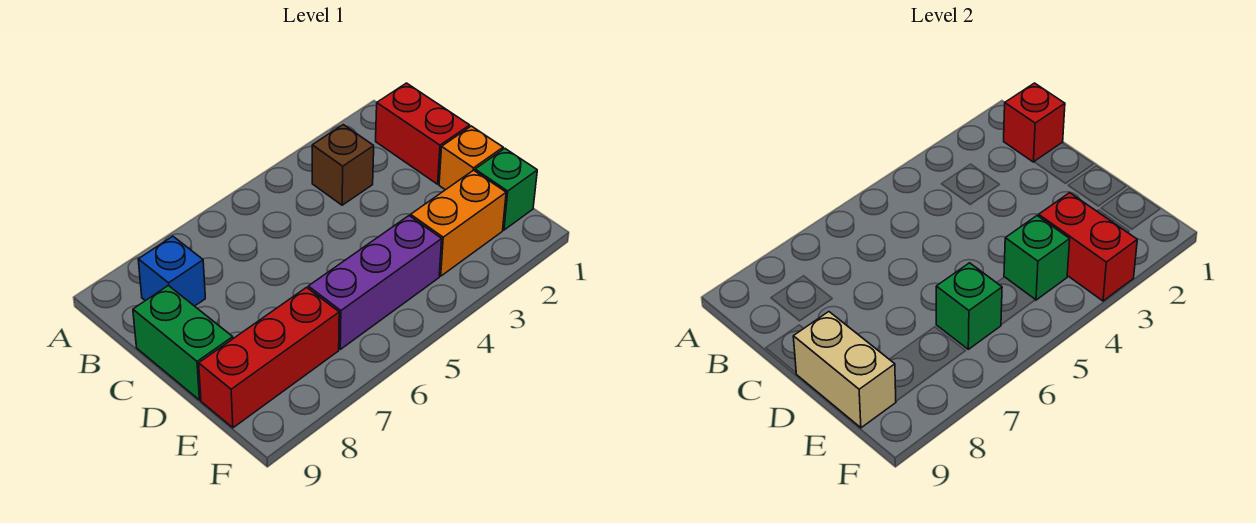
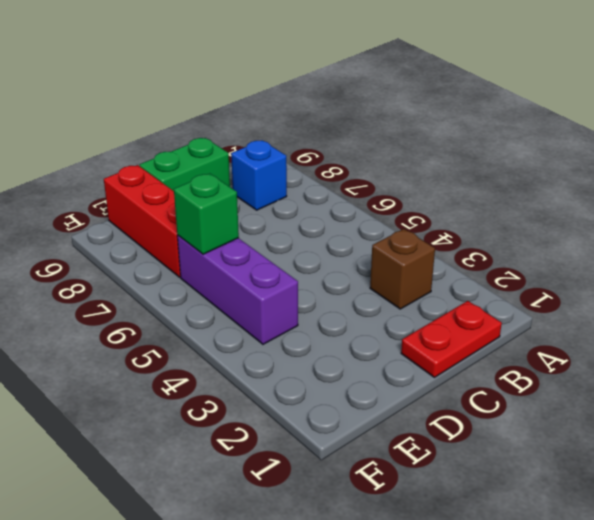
red plate B1:C1 level 1 -> red brick B1:C1 level 1
none -> orange brick D1 level 1
none -> green brick E1 level 1
none -> orange brick E2:E3 level 1

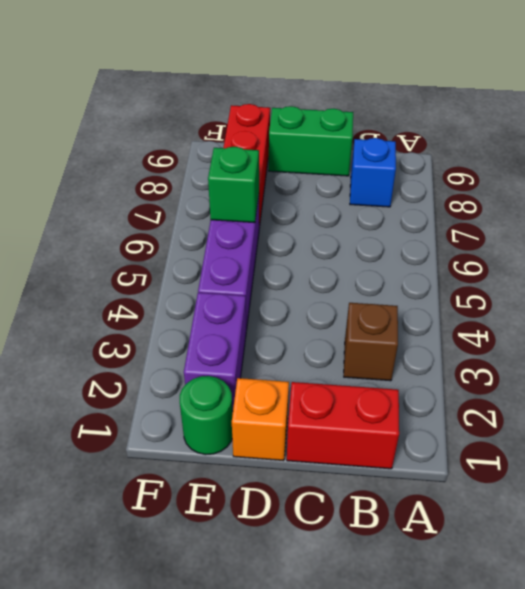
green round brick E1 level 1 -> green brick E1 level 1
purple brick E2:E3 level 1 -> orange brick E2:E3 level 1
none -> red brick B1 level 2
none -> tan brick D9:E9 level 2
none -> red brick E3:F3 level 2

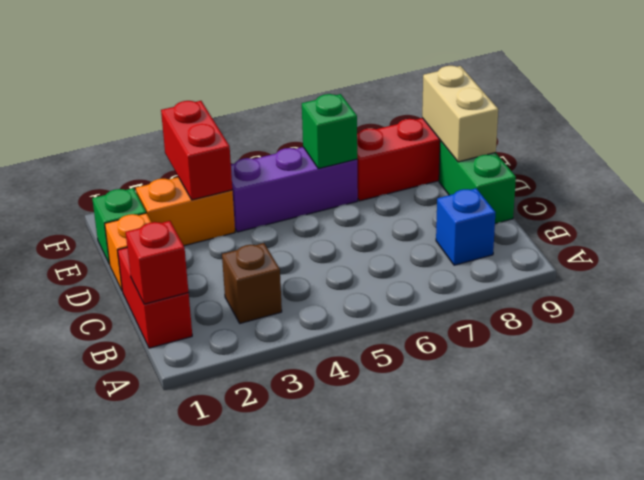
none -> green brick E4 level 2

